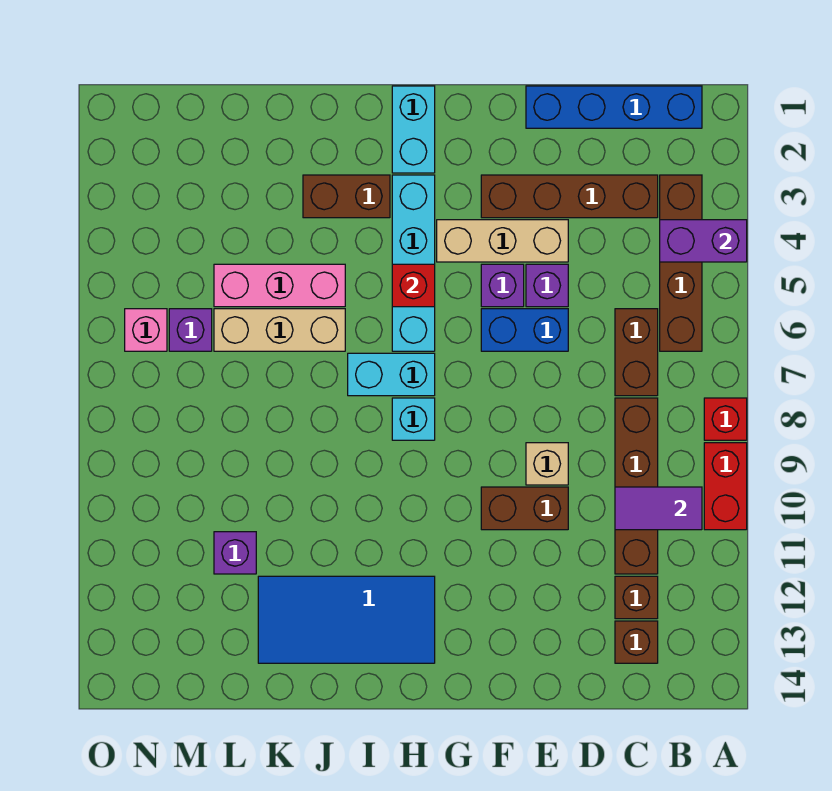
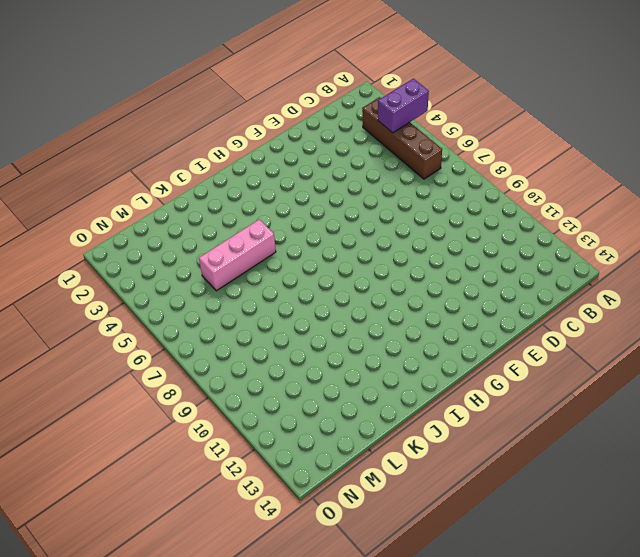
none -> red brick A8 level 1
none -> red brick A9:A10 level 1
none -> blue brick B1:E1 level 1

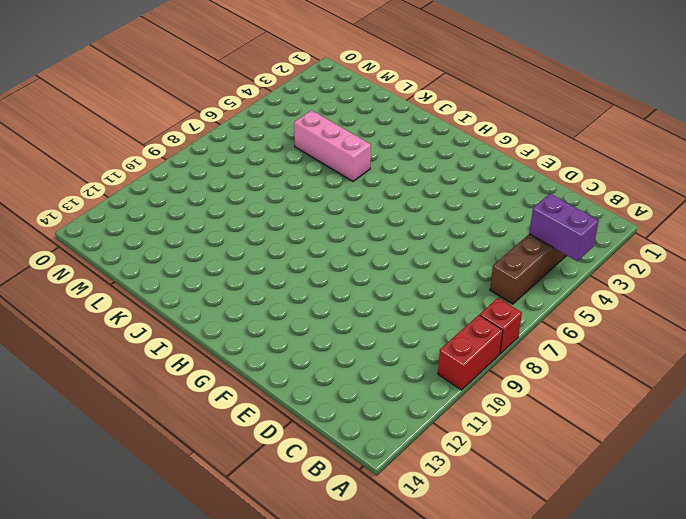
none -> blue brick B1:E1 level 1
none -> brown brick C3:F3 level 1
none -> brown brick C6:C7 level 1

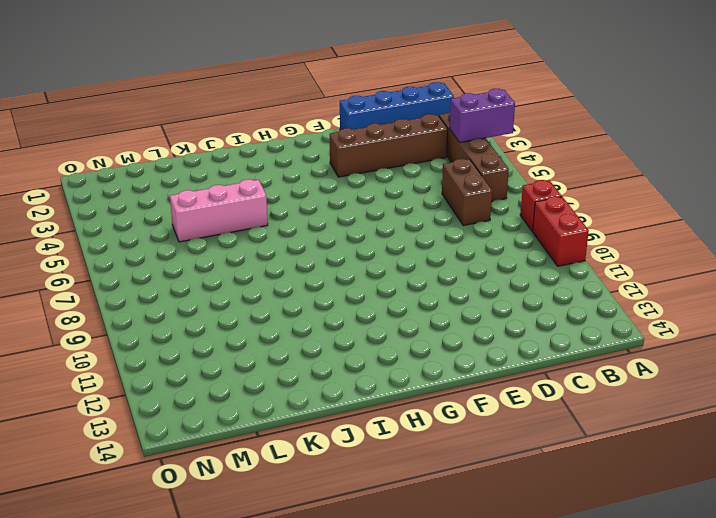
none -> brown brick C8:C11 level 1
none -> brown brick C12 level 1
none -> brown brick C13 level 1

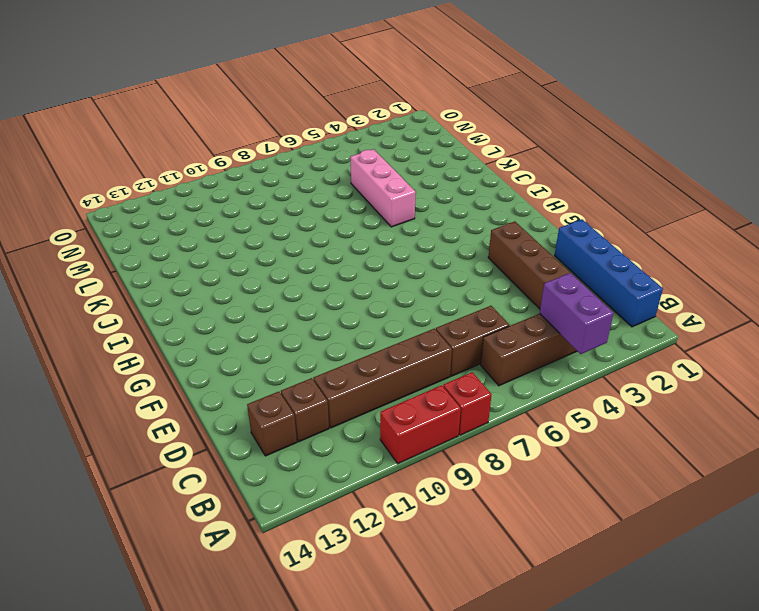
none -> tan brick E4:G4 level 1
none -> purple brick E5 level 1
none -> blue brick E6:F6 level 1

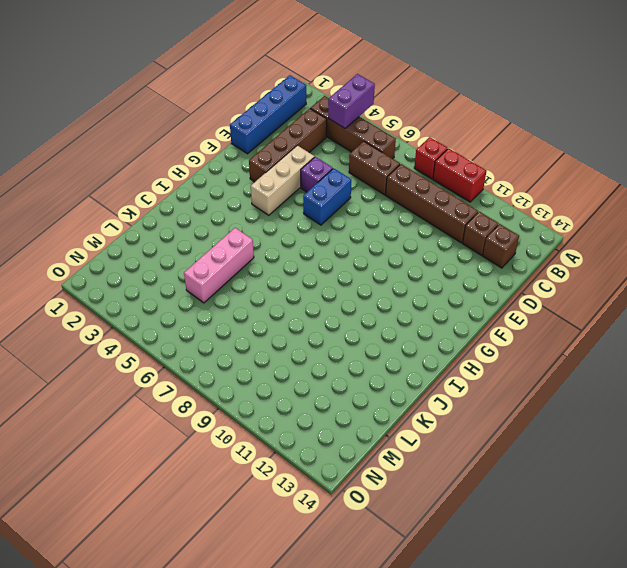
none -> tan brick E9 level 1
none -> brown brick E10:F10 level 1
none -> purple brick F5 level 1

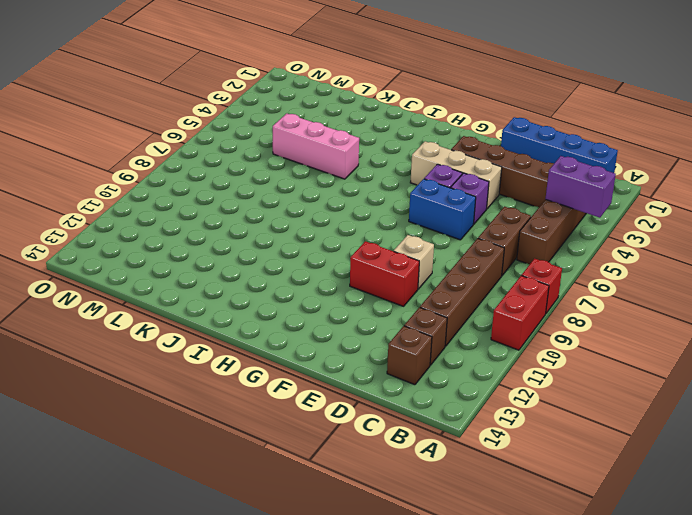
red brick E10:F10 level 1 -> brown brick E10:F10 level 1
none -> cyan brick H1:H2 level 1
none -> cyan brick H3:H6 level 1
none -> cyan brick H7:I7 level 1

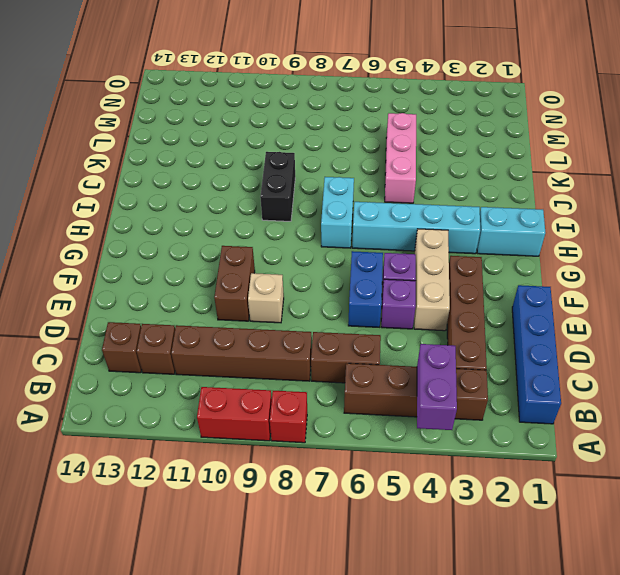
black brick I9:J9 level 1 -> none
none -> cyan brick H8 level 1
none -> blue tile H12:K13 level 1
none -> brown brick I3:J3 level 1

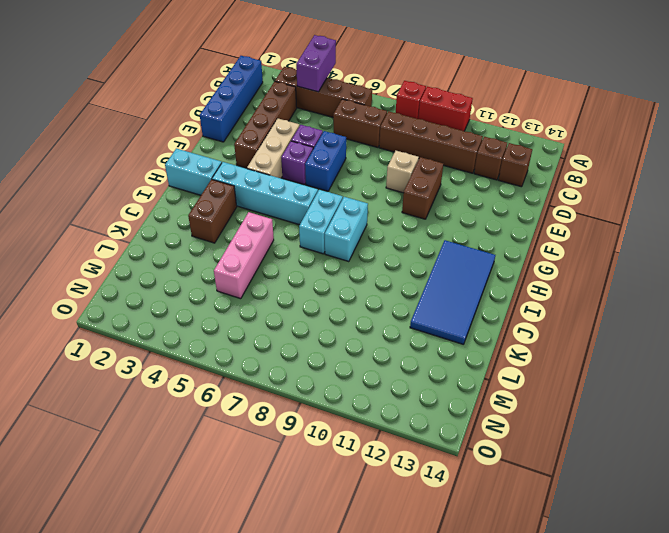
cyan brick H8:I8 level 1 -> cyan brick H8 level 1
none -> tan brick J6:L6 level 1
none -> purple brick L11 level 1
none -> purple brick M6 level 1

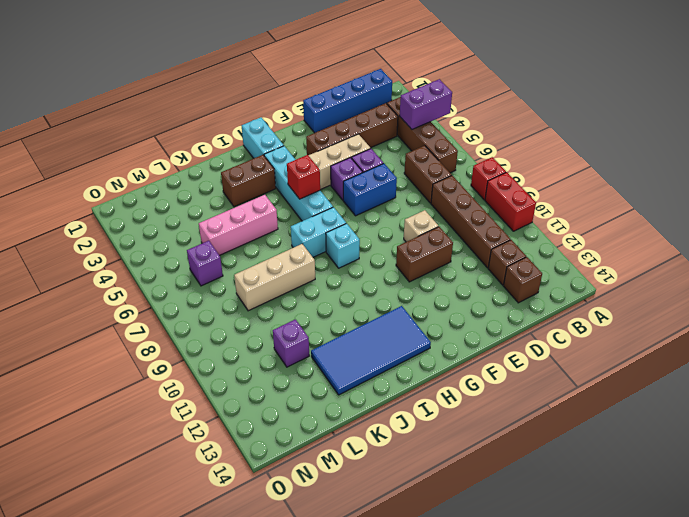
tan brick J8:L8 level 1 -> tan brick J6:L6 level 1
none -> pink brick N6 level 1
none -> purple tile B10:C10 level 2

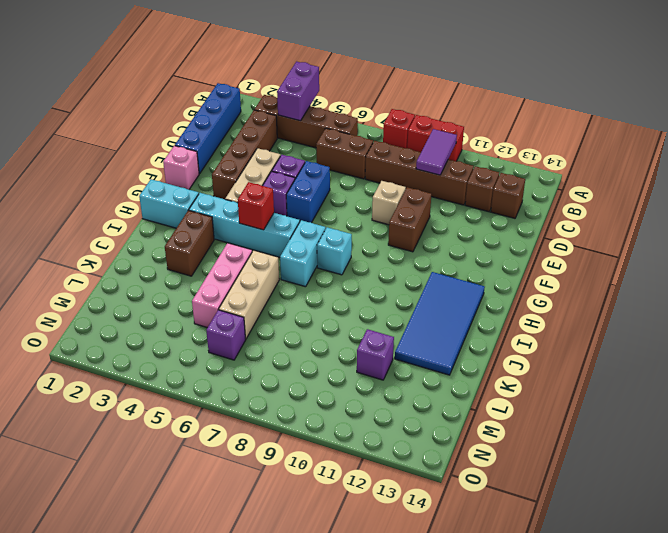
pink brick F1 level 1 -> pink brick N6 level 1

